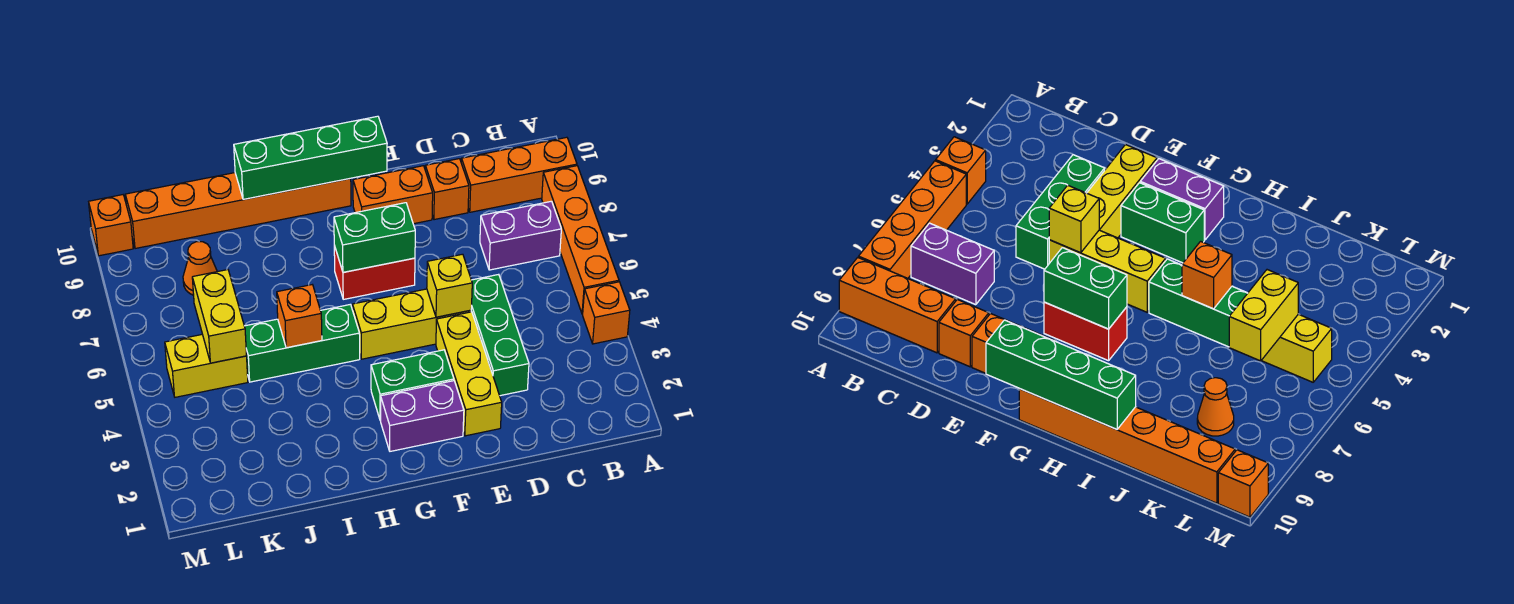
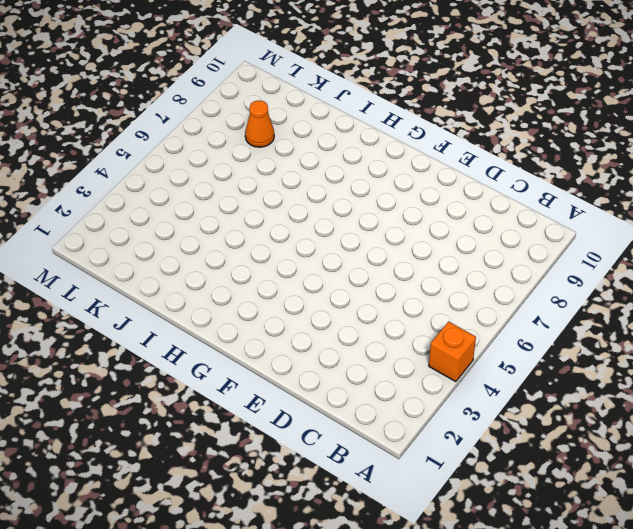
none -> orange brick A5:A8 level 1
none -> orange brick A9:C9 level 1
none -> purple brick B7:C7 level 1

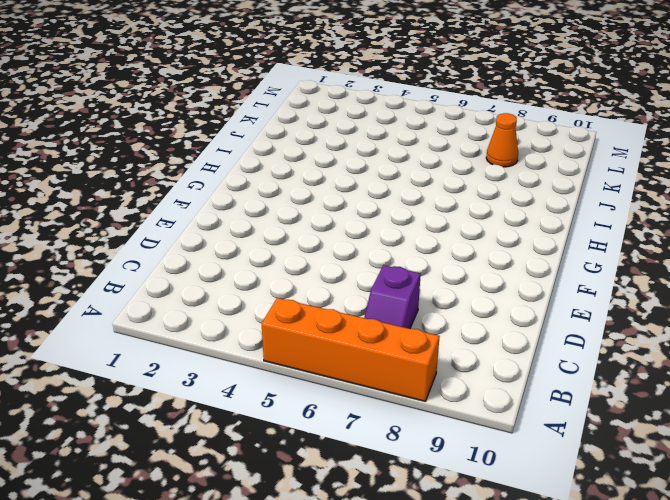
purple slope B7:C7 level 1 top C -> purple brick B7:C7 level 1
none -> orange brick A4 level 1
none -> orange brick A9:C9 level 1
none -> green brick D3:D5 level 1

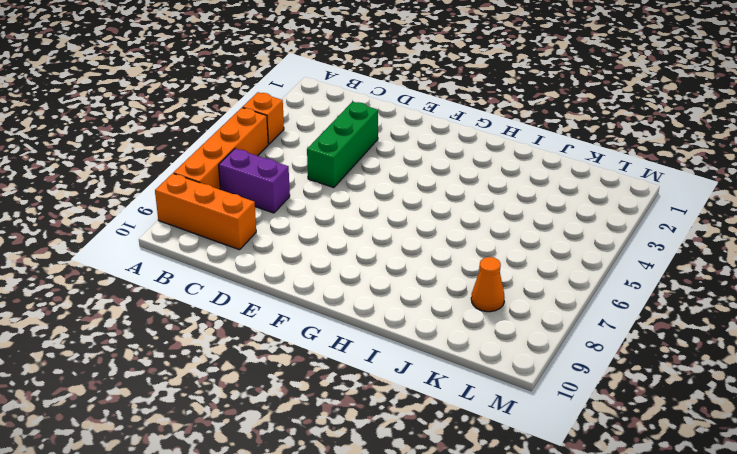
none -> orange brick D9 level 1
none -> yellow brick E2:E4 level 1
none -> yellow brick E5:G5 level 1

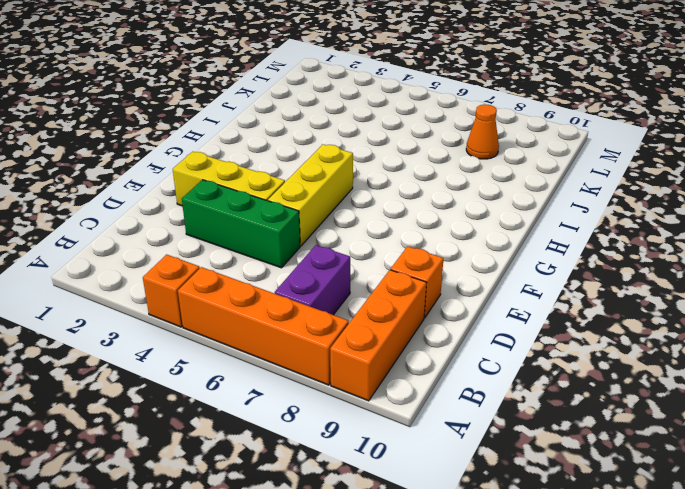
none -> orange brick E9:F9 level 1
none -> purple brick F2:G2 level 1
none -> green brick F3:G3 level 1

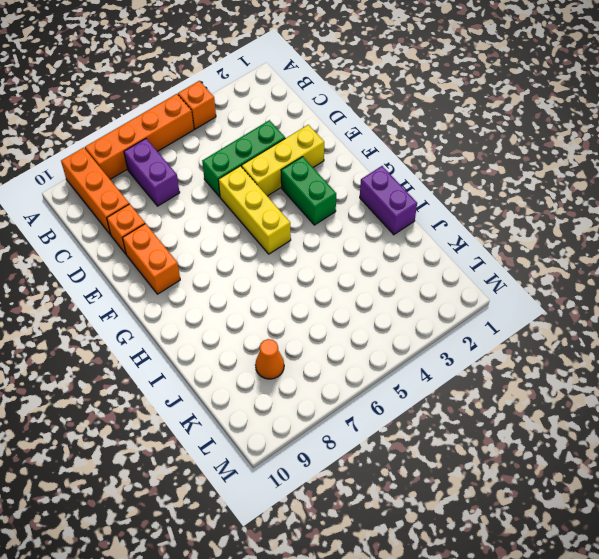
purple brick H1:I1 level 1 -> purple brick F2:G2 level 1
none -> red brick F7:G7 level 1
none -> orange brick G10:L10 level 1
none -> green brick H5:J5 level 1

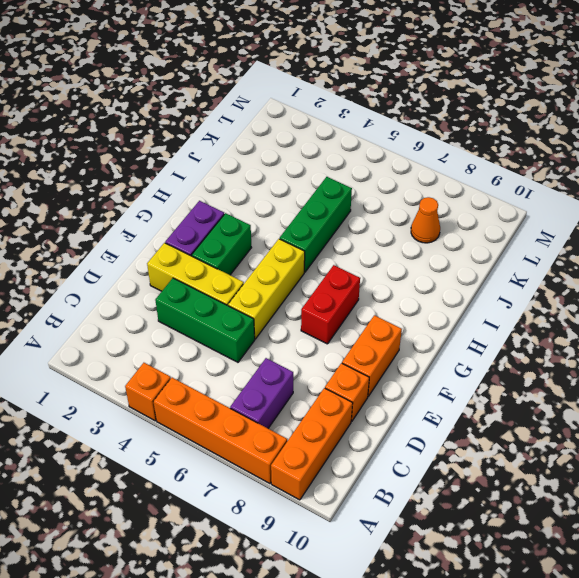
none -> orange brick G10:L10 level 1
none -> yellow brick K5:L5 level 1
none -> orange brick M10 level 1

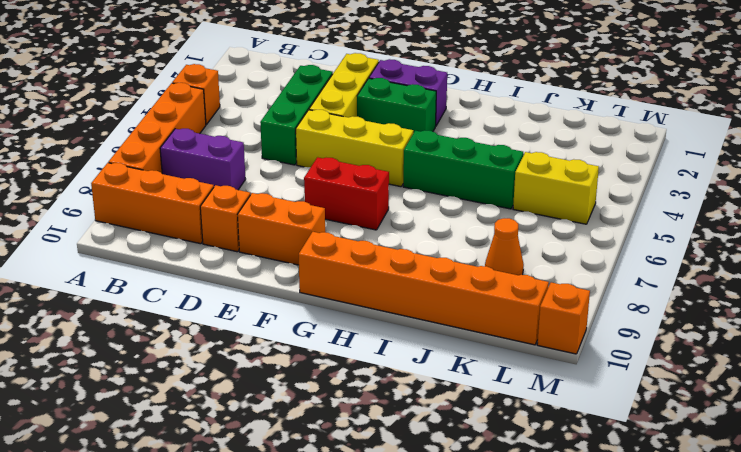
none -> yellow brick E5 level 2
none -> green brick F7:G7 level 2
none -> green brick F10:I10 level 2

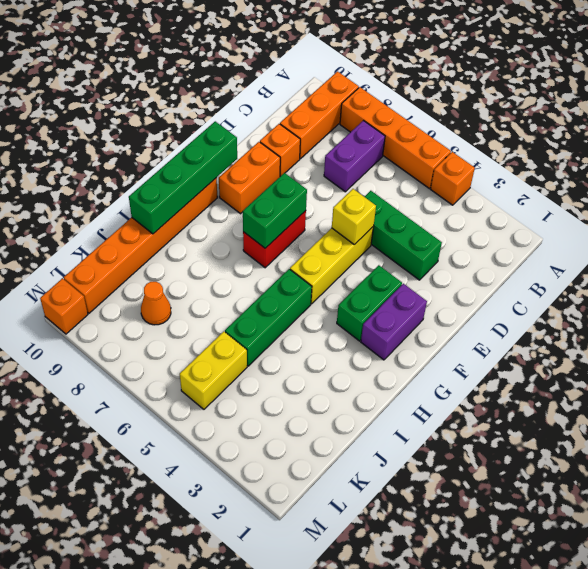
none -> yellow brick E2:E4 level 1
none -> orange brick I5 level 2
none -> yellow brick K5:K6 level 2

